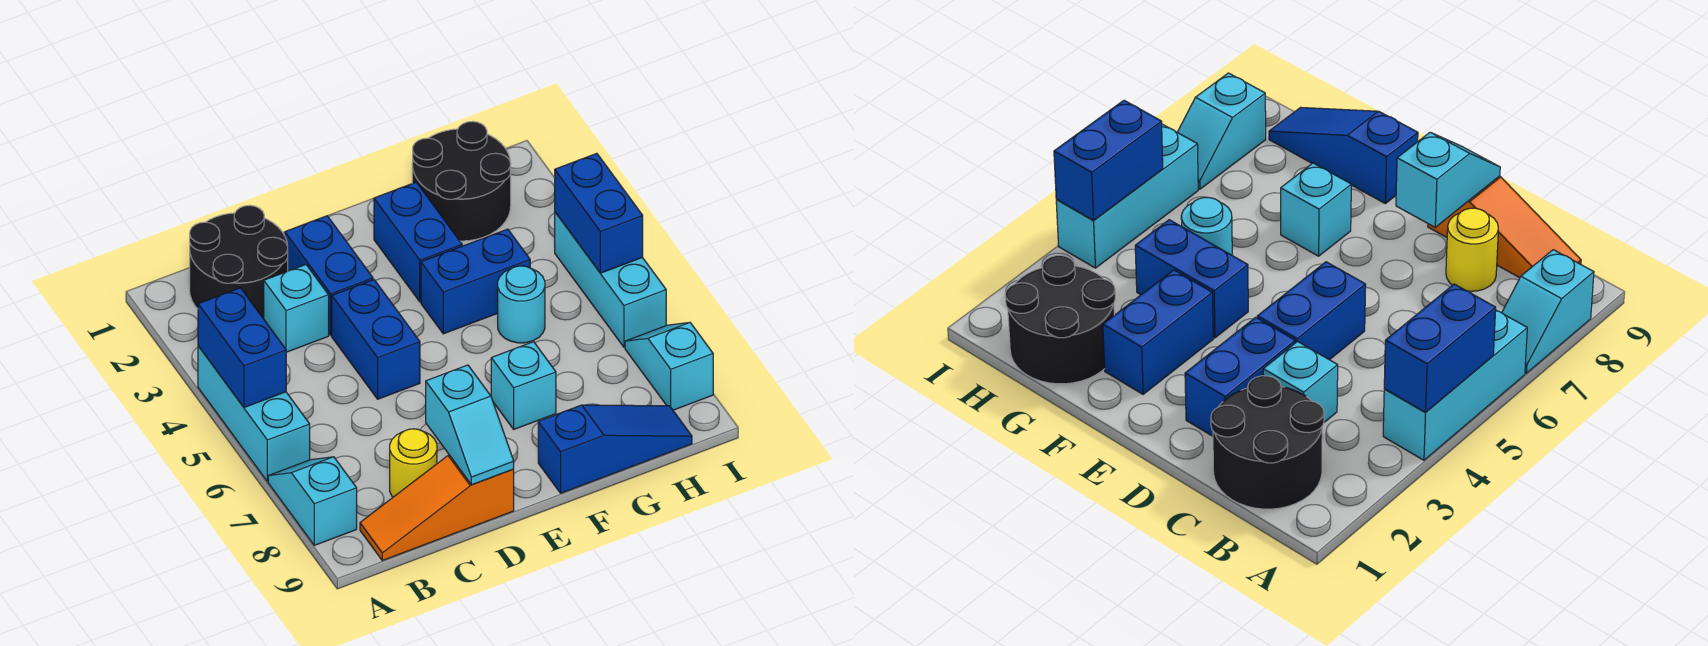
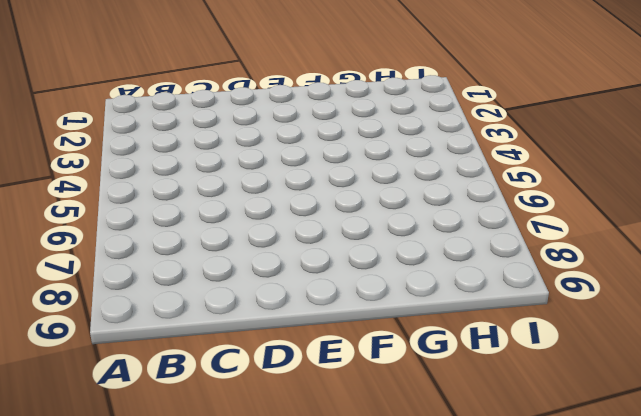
none -> cyan brick A4:A6 level 1
none -> cyan slope A7:A8 level 1 top 8
none -> black round brick B1:C2 level 1

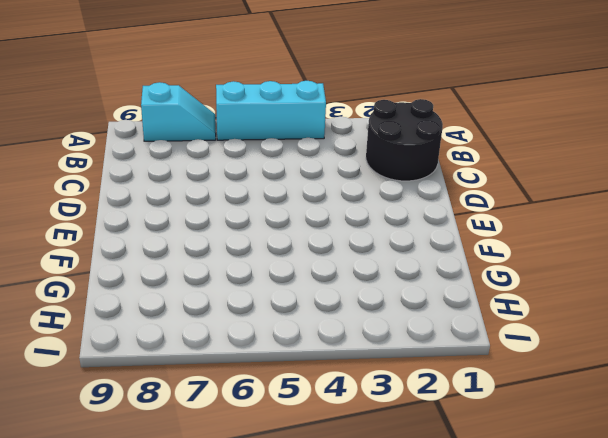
none -> orange slope B9:D9 level 1 top D
none -> cyan brick C3 level 1
none -> yellow round brick C8 level 1

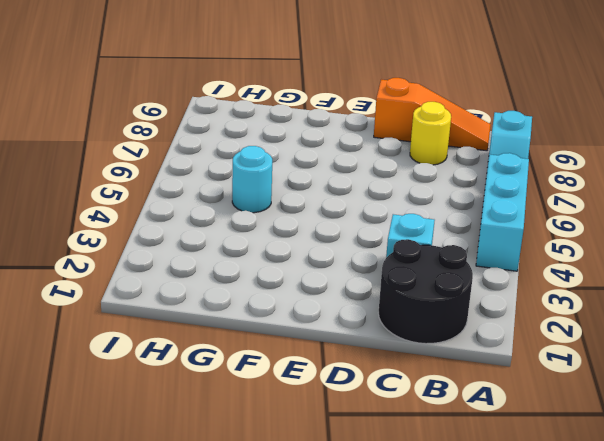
none -> blue brick D2:D3 level 1
none -> blue brick D4:D5 level 1
none -> blue brick F2:F3 level 1

